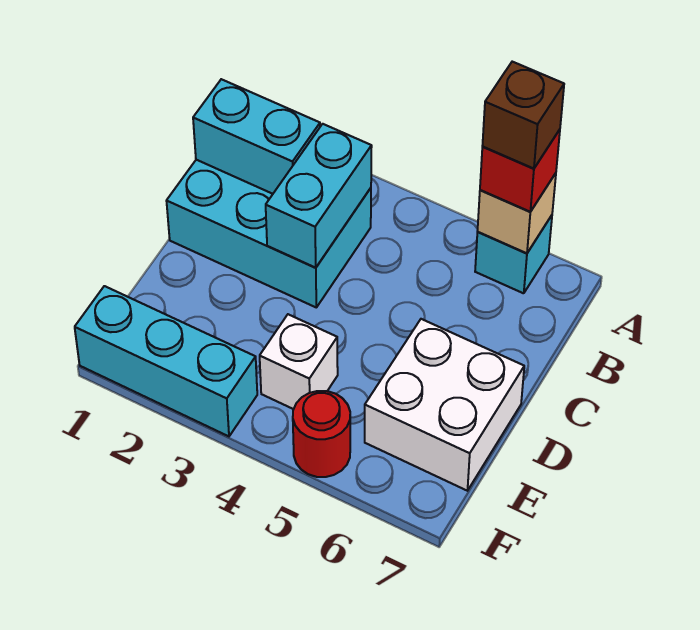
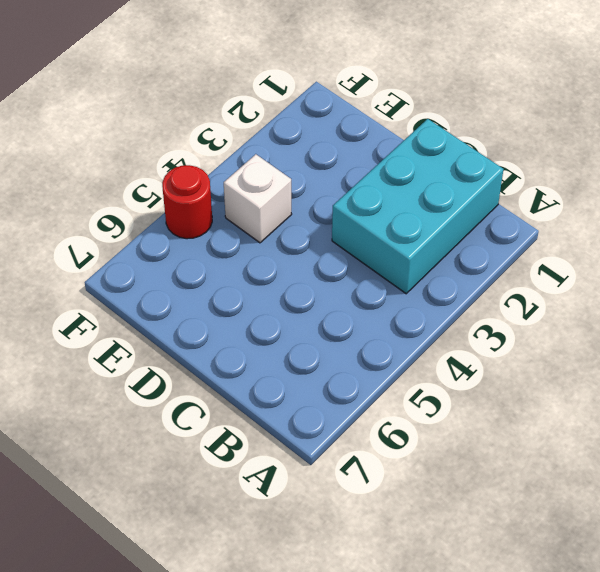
none -> cyan brick A6 level 1
none -> white brick D6:E7 level 1

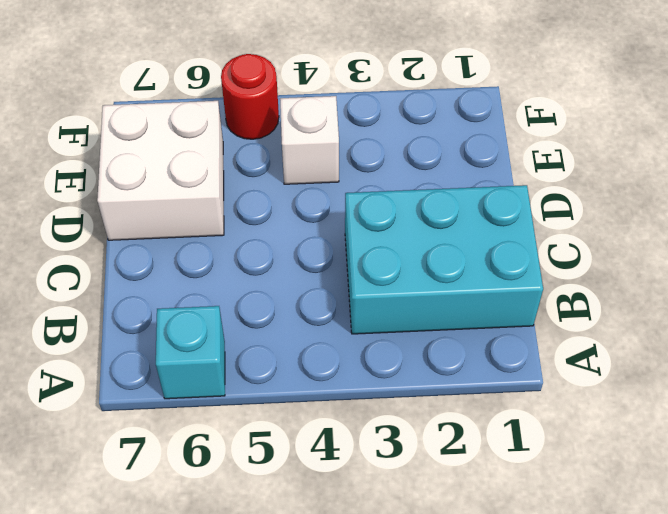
none -> cyan brick F1:F3 level 1
none -> tan brick A6 level 2

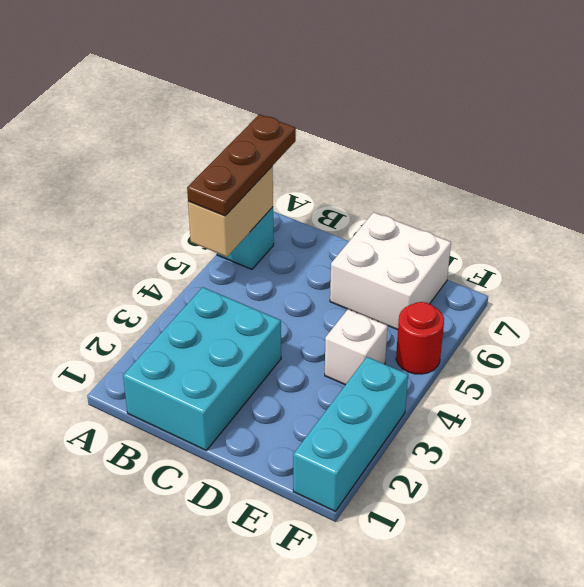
tan brick A5:A6 level 2 -> tan brick A6 level 2
brown plate A5:A7 level 3 -> red brick A6 level 3
none -> cyan brick B1:B2 level 2
none -> cyan brick B3:C3 level 2

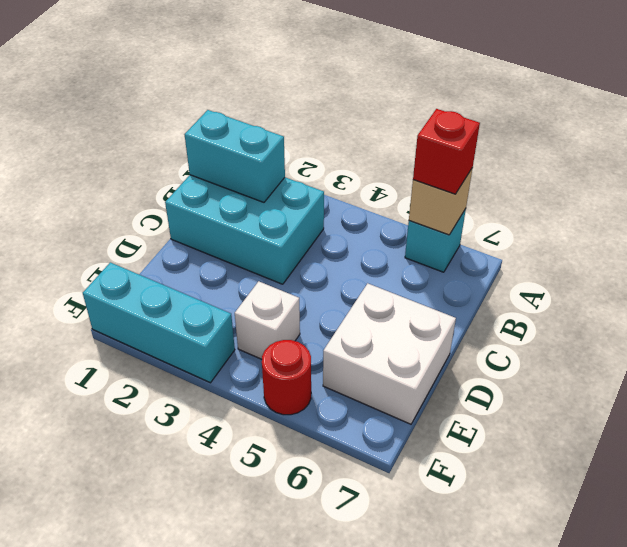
none -> cyan brick B3:C3 level 2
none -> brown brick A6 level 4

